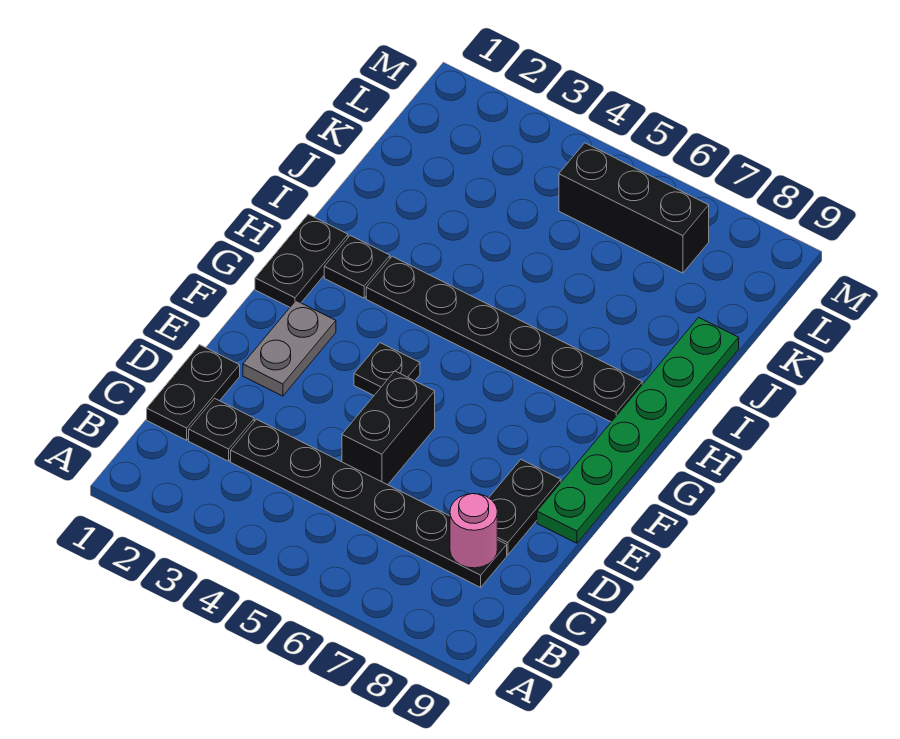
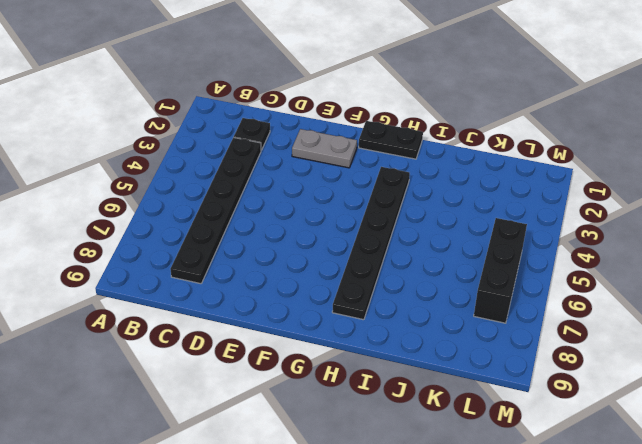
none -> black plate C1:D1 level 1
none -> black brick D5:E5 level 1
none -> black plate D8:E8 level 1

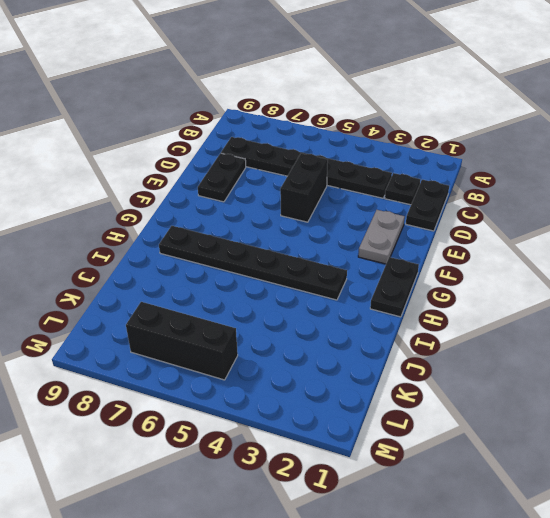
none -> green plate E9:J9 level 1
none -> black plate F4 level 1
none -> black plate H2 level 1

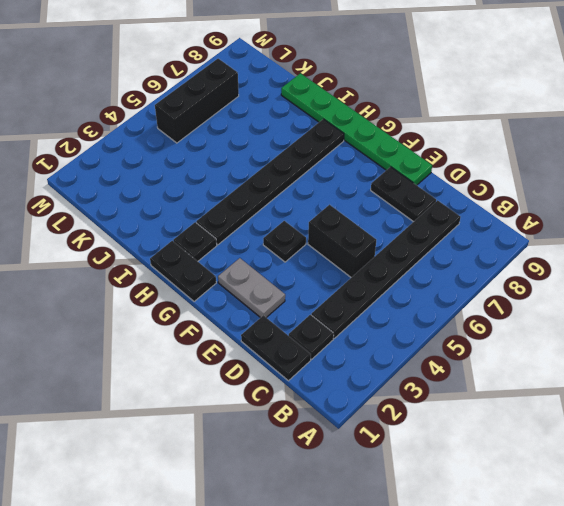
none -> pink round brick C8 level 2

